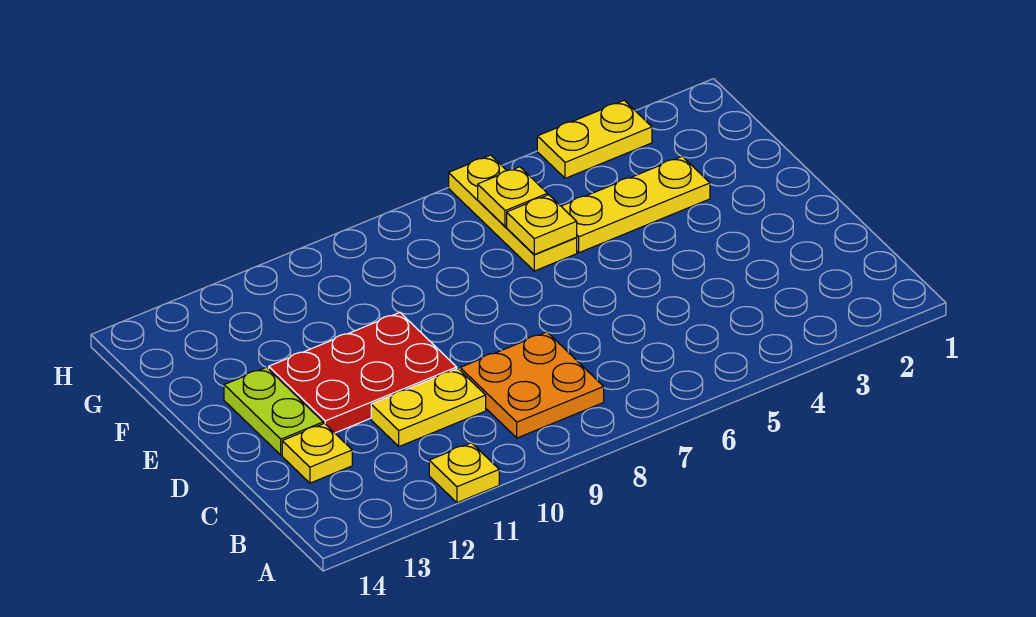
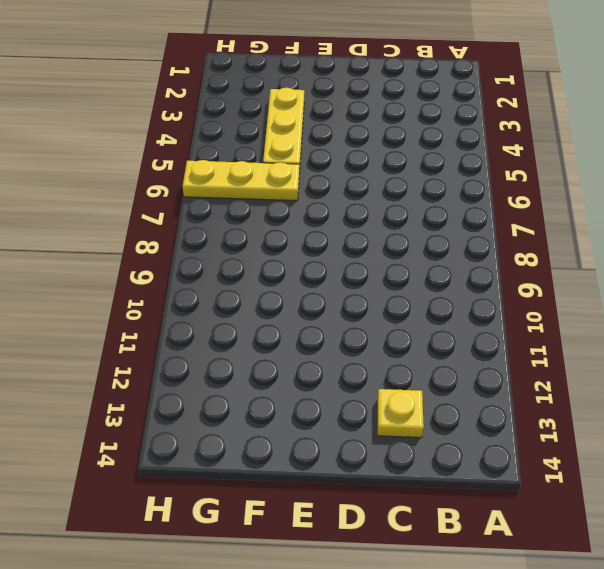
none -> yellow plate A11 level 1
none -> orange plate B8:C9 level 1

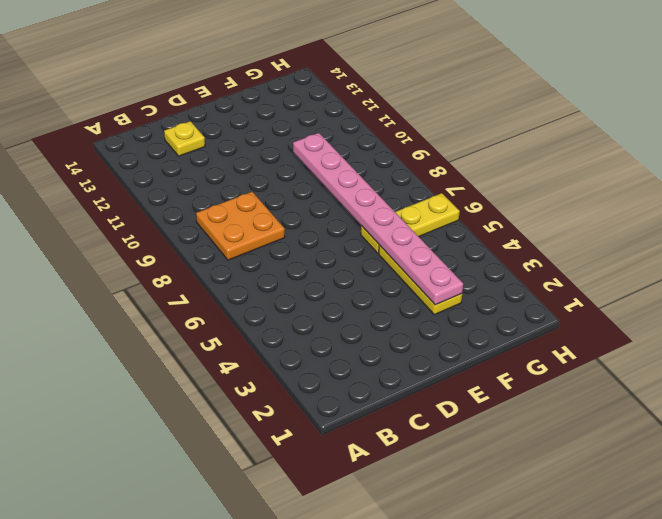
pink plate F3:F10 level 2 -> yellow plate F6 level 2
none -> yellow plate A11 level 1
none -> yellow plate C10:C11 level 1

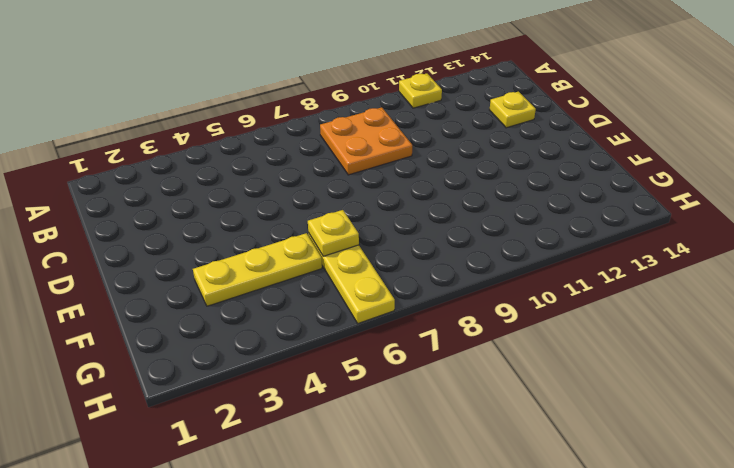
none -> yellow plate C10:C11 level 1
none -> red plate D10:E12 level 1

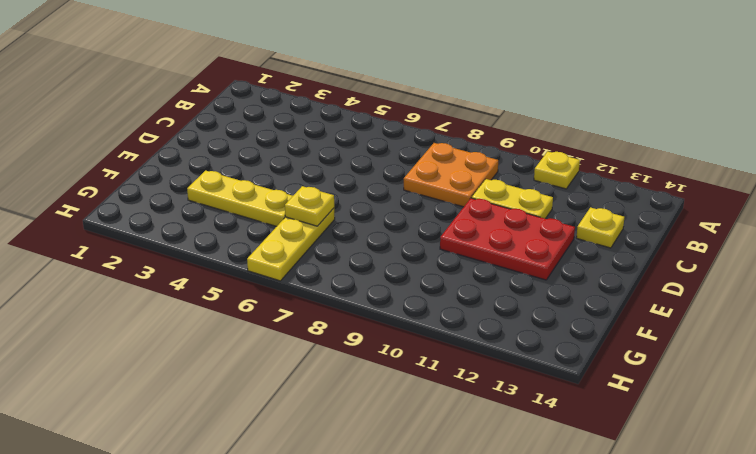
none -> lime plate D13:E13 level 1
none -> yellow plate H3:H4 level 1

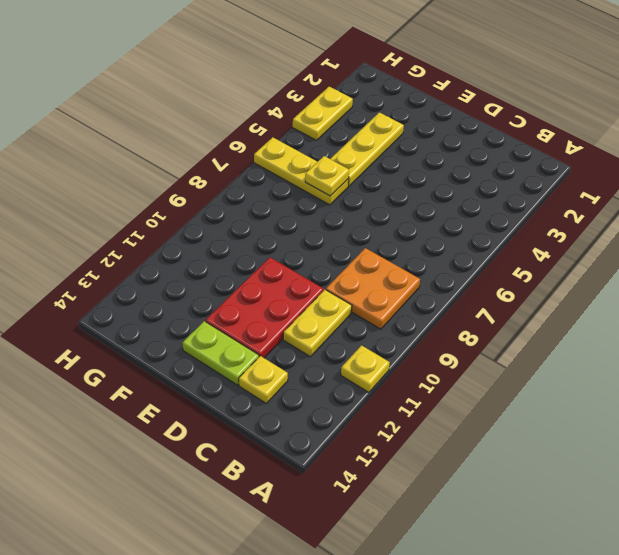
none -> yellow plate G6 level 2

